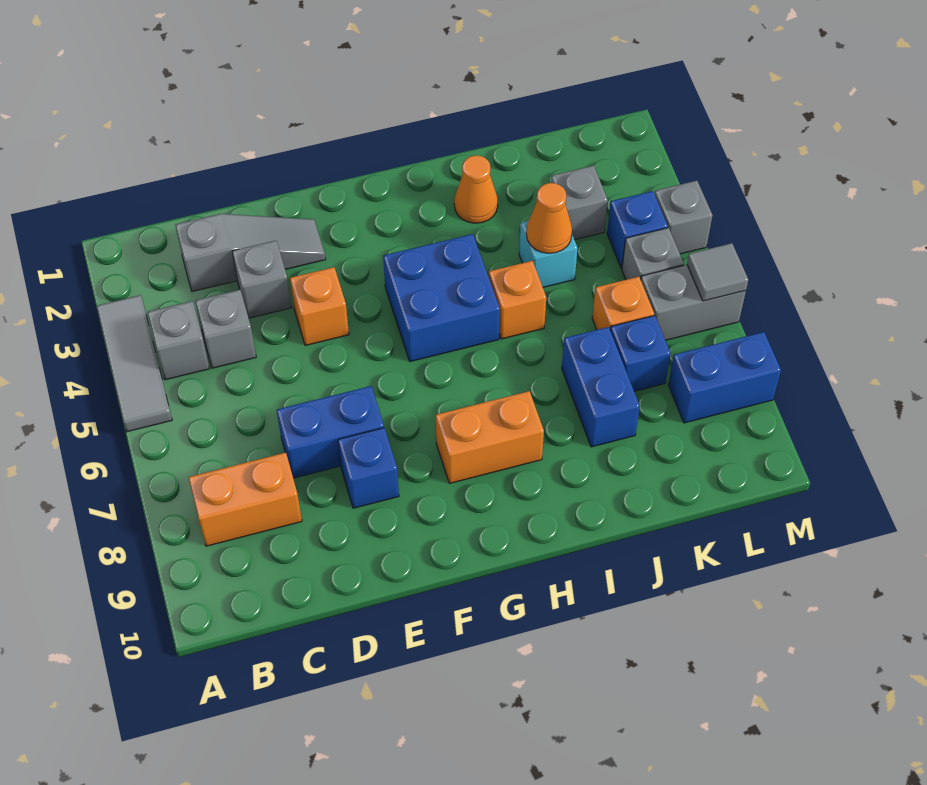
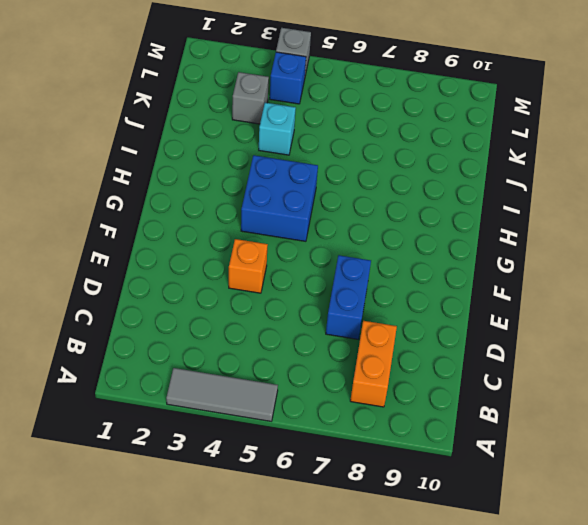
none -> grey brick B4 level 1
none -> grey slope C2:E2 level 1 top C
none -> grey brick C4 level 1

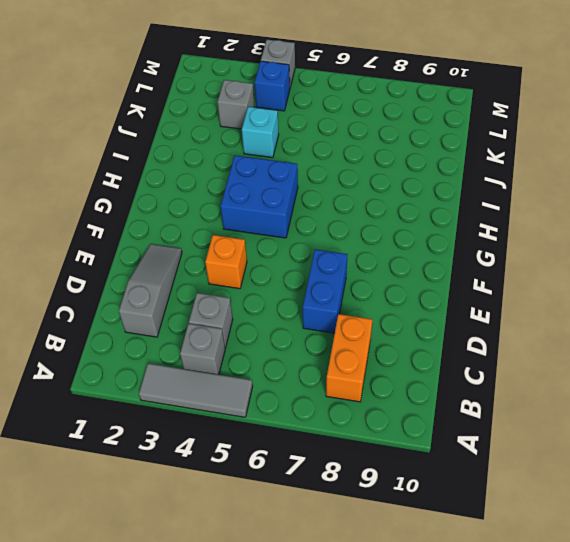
none -> grey brick D3 level 1
none -> blue brick E8 level 1
none -> orange brick G8:H8 level 1

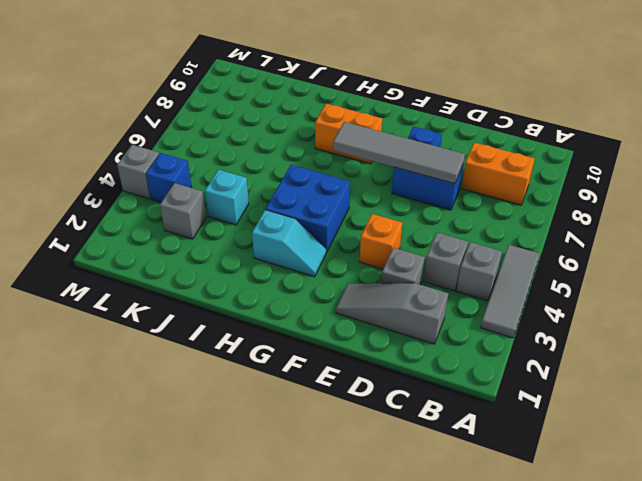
grey tile D7:G7 level 2 -> none
cyan slope G3:H3 level 1 top H -> none
none -> orange cone I2 level 1
none -> orange brick I5 level 1
none -> blue brick J7:J8 level 1

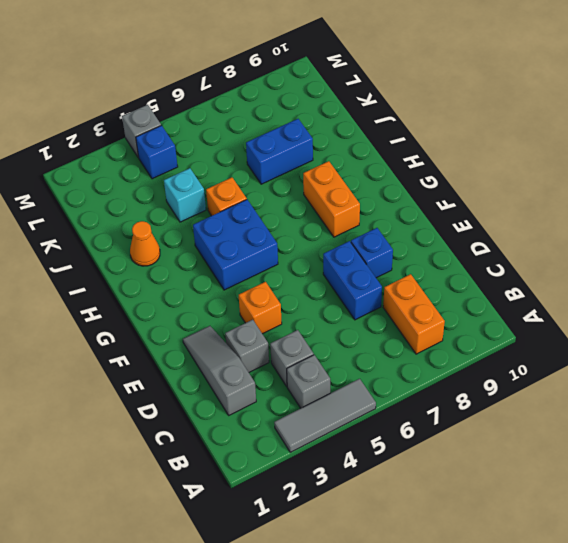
none -> grey brick K3 level 1
none -> orange brick K6 level 1
none -> blue brick K7 level 1

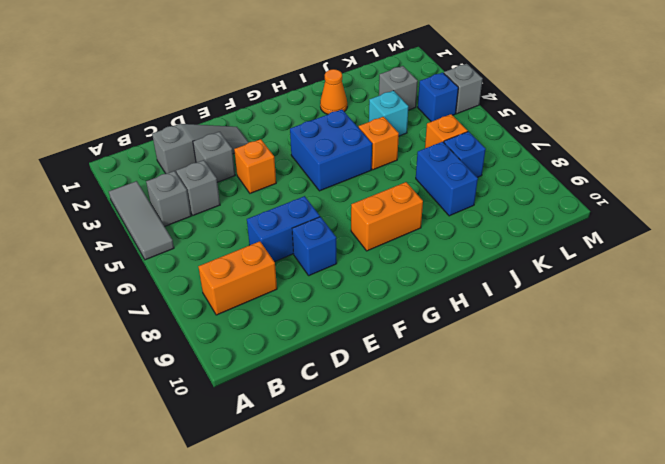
none -> grey brick L5 level 1
none -> grey brick L6:M6 level 1
none -> blue brick L8:M8 level 1

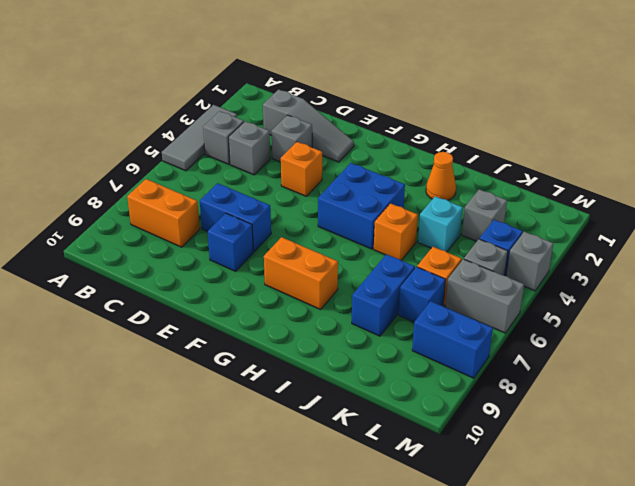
none -> orange cone J4 level 2
none -> grey tile M6 level 2

